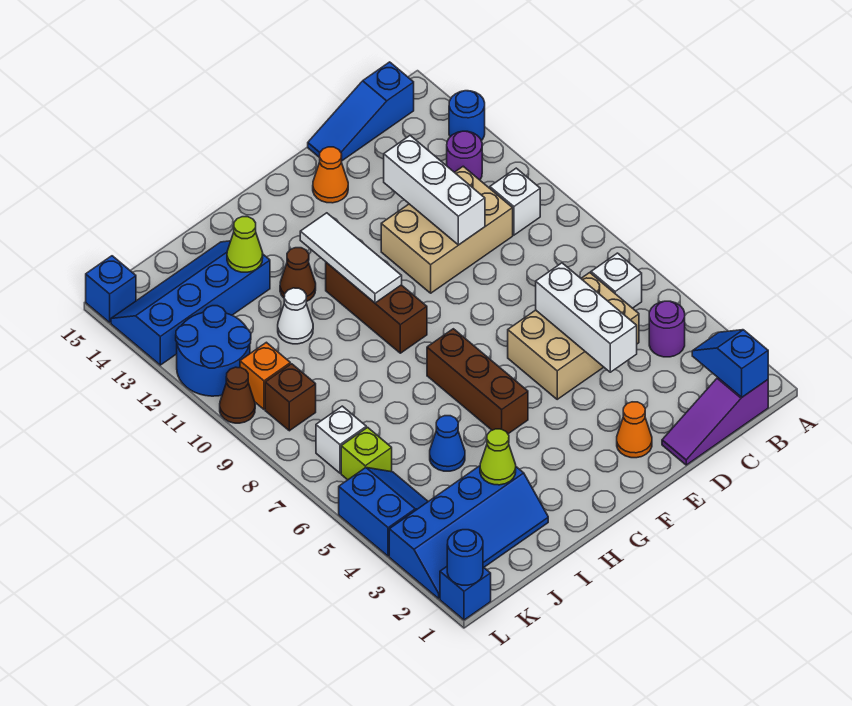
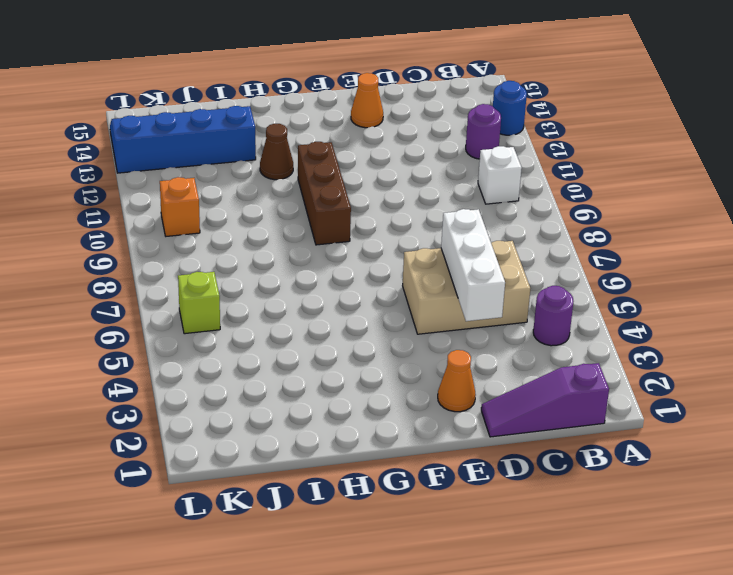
none -> white brick B6 level 1
none -> blue slope B15:D15 level 1 top B
none -> tan brick C10:E11 level 1
none -> brown brick G5:G7 level 1

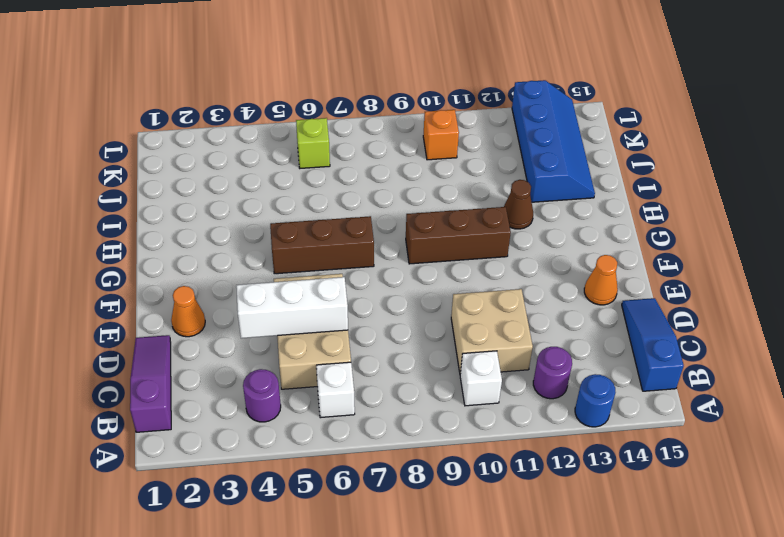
tan brick C10:D11 level 1 -> tan brick C10:E11 level 1
none -> blue slope I2:L3 level 1 top 3
none -> blue cone I5 level 1
none -> white cone I11 level 1
none -> blue slope K4:L5 level 1 top L

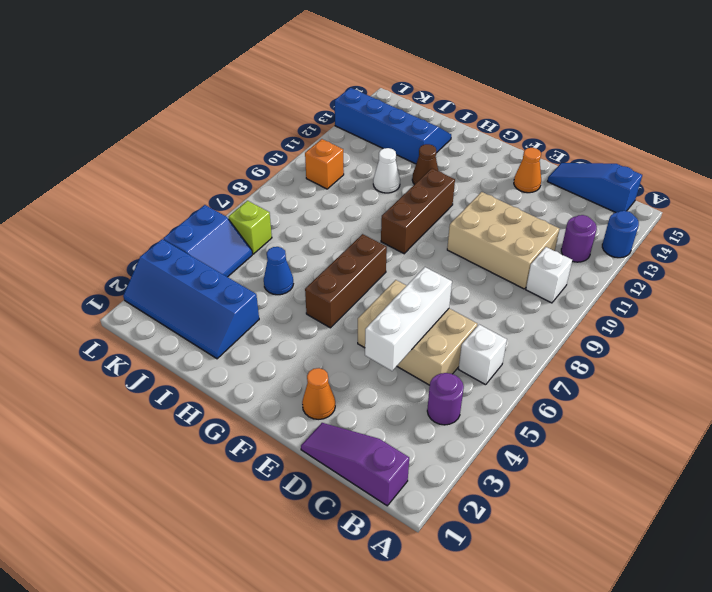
none -> white brick K7 level 1
none -> brown brick K9 level 1
none -> blue round brick K11:L12 level 1
none -> blue brick L1 level 1

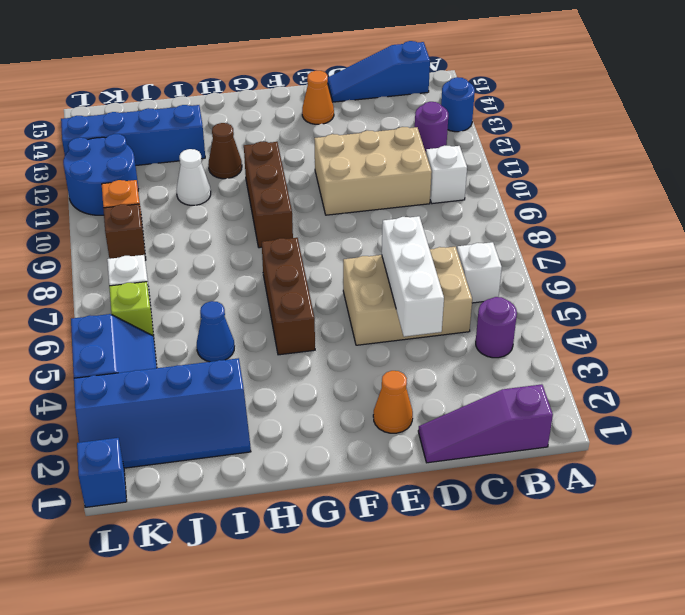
none -> brown cone L10 level 1
none -> blue brick L15 level 1
none -> blue slope B1:B2 level 2 top 1
none -> white brick D10:D12 level 2

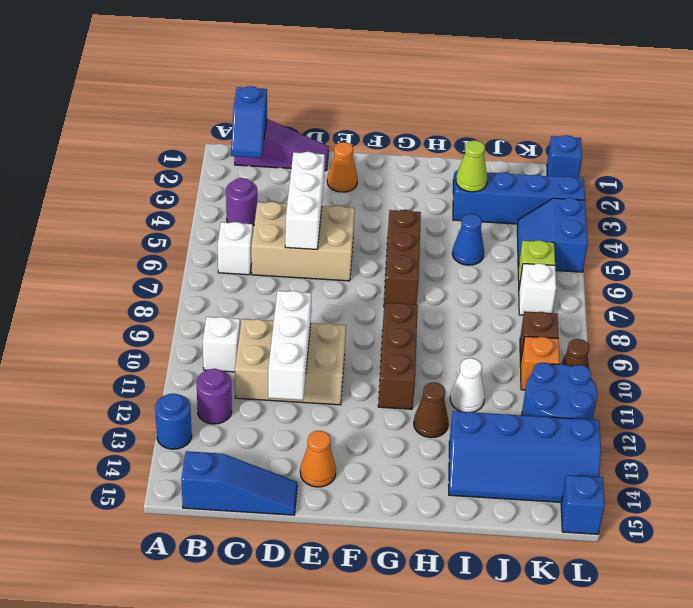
none -> white tile G10:G12 level 2
none -> lime cone I13 level 2
none -> blue round brick L1 level 2

